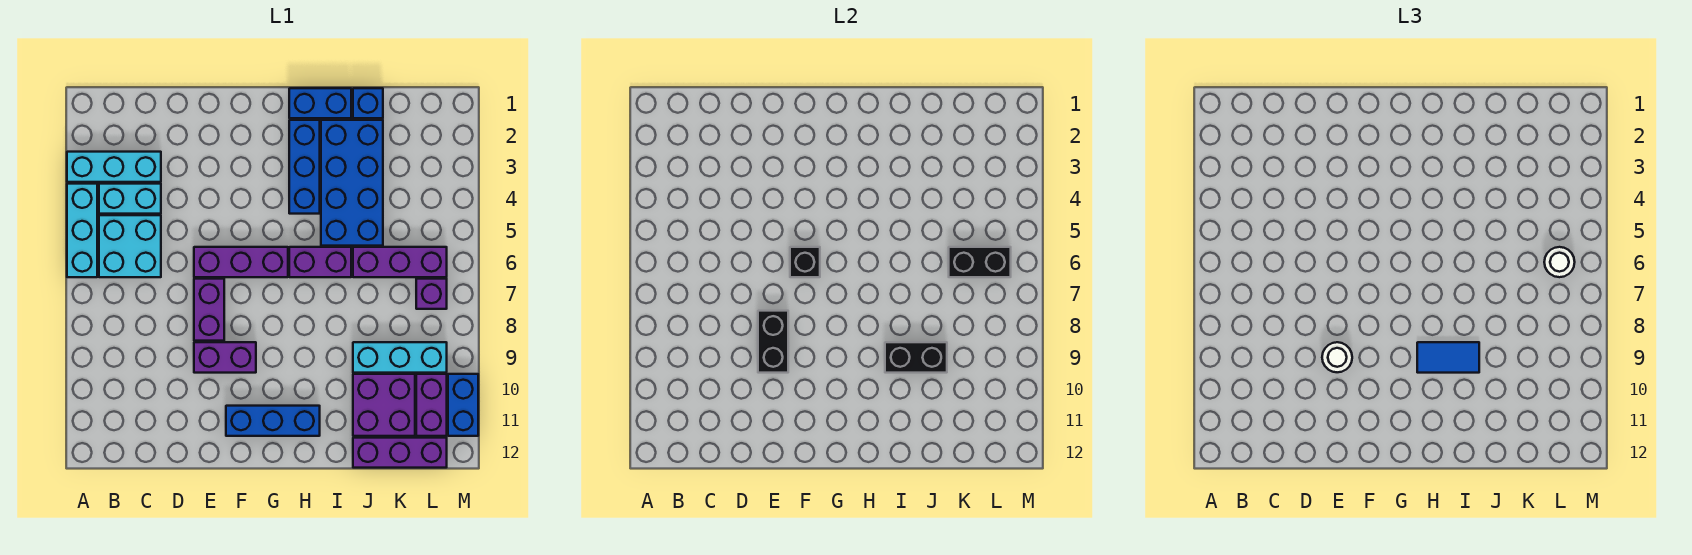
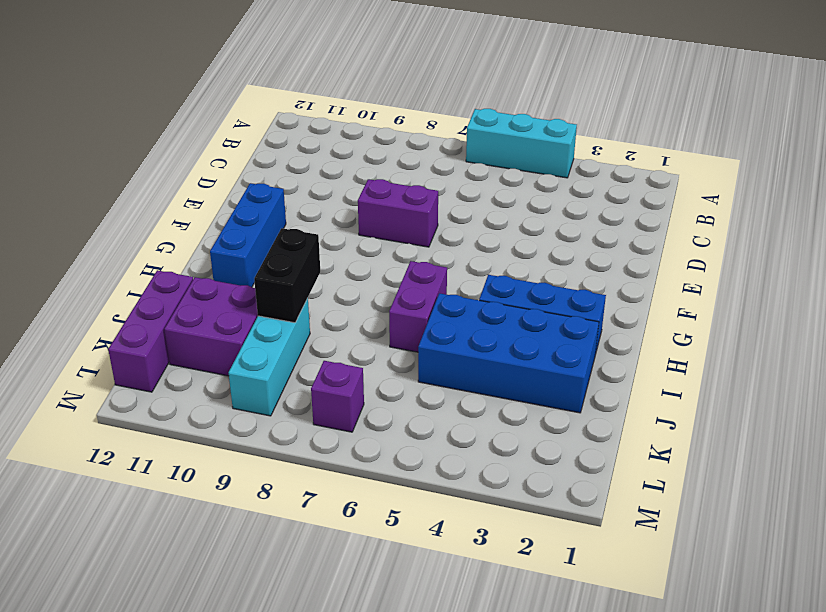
none -> cyan brick A3:C3 level 1
none -> cyan brick B4:C4 level 1
none -> cyan brick B5:C6 level 1

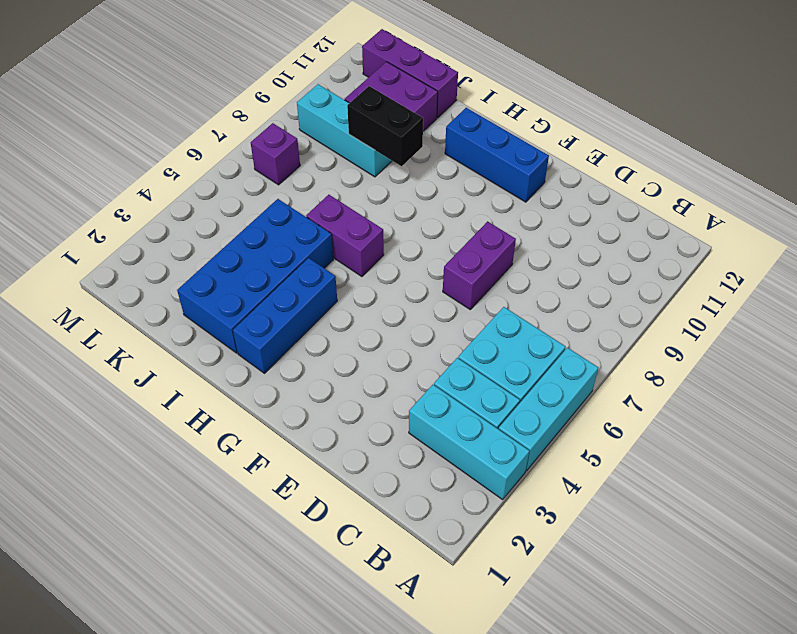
none -> purple brick E6:G6 level 1
none -> purple brick E9:F9 level 1
none -> blue brick H1:I1 level 1

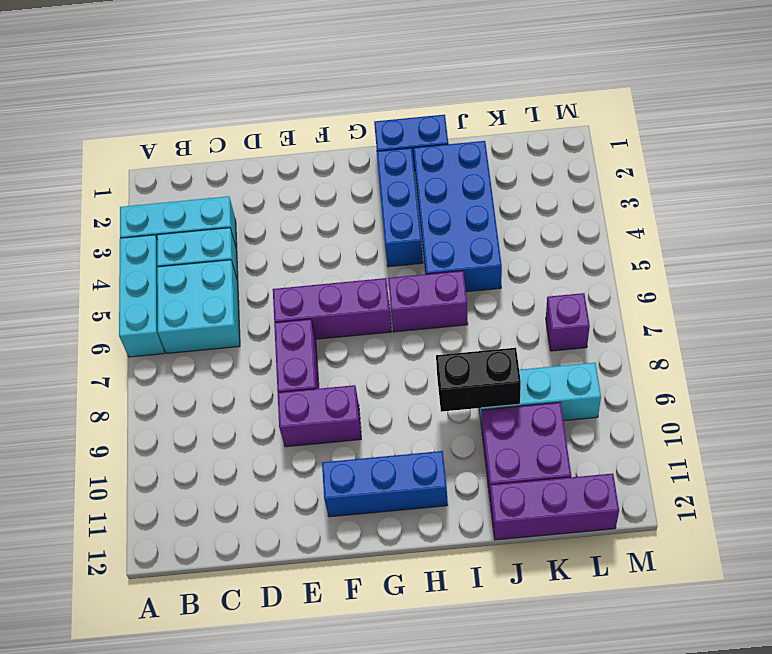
none -> blue brick J1 level 1
none -> purple brick J6:L6 level 1
none -> purple brick L10:L11 level 1

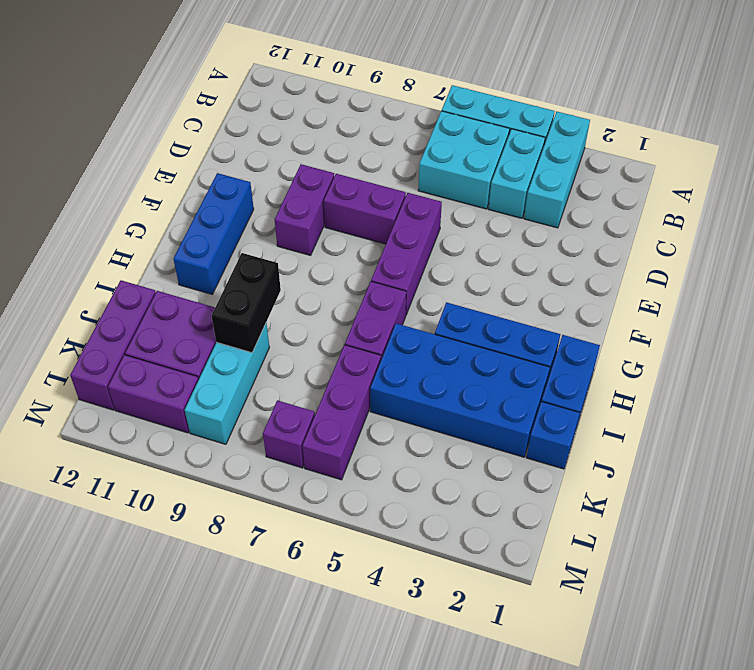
none -> blue brick M10:M11 level 1
none -> black brick E8:E9 level 2
none -> black brick F6 level 2

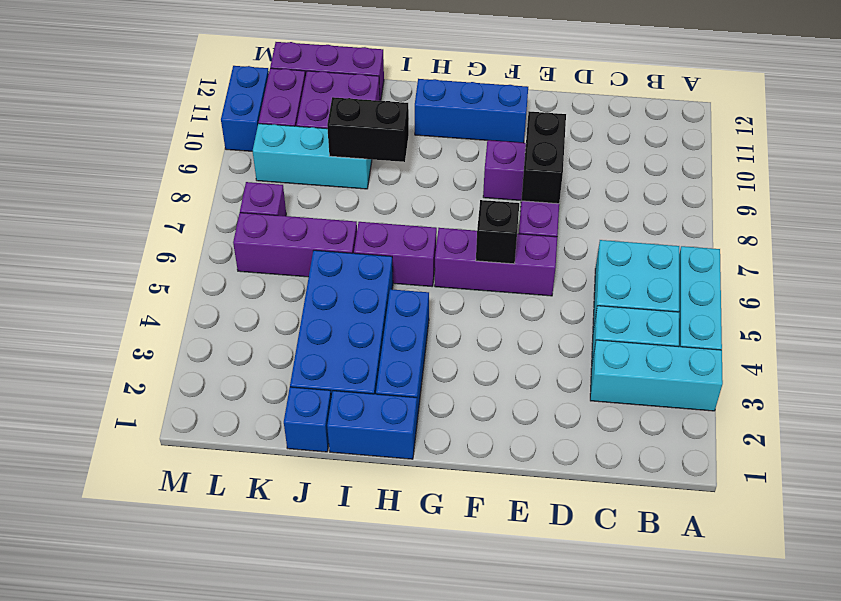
none -> black brick K6:L6 level 2
none -> white round brick E9 level 3
none -> blue tile H9:I9 level 3

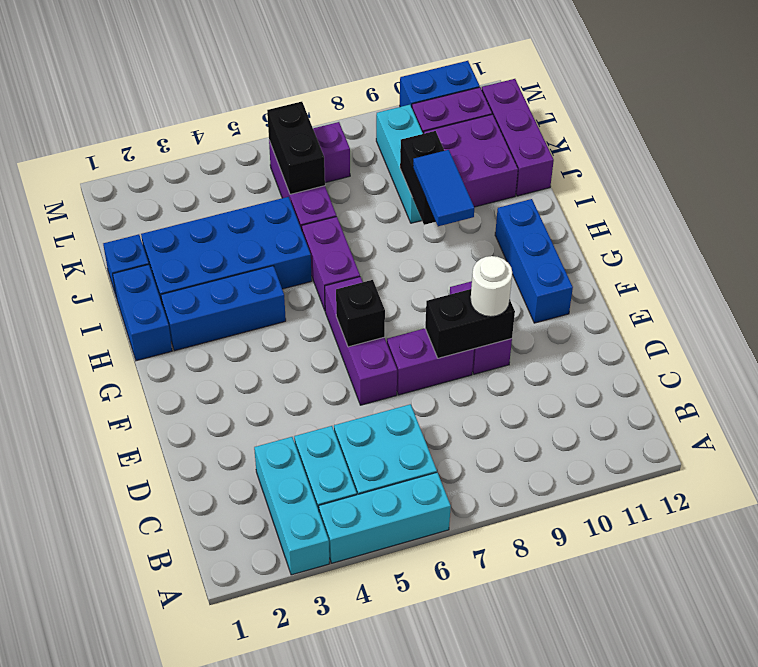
none -> white round brick L6 level 3

